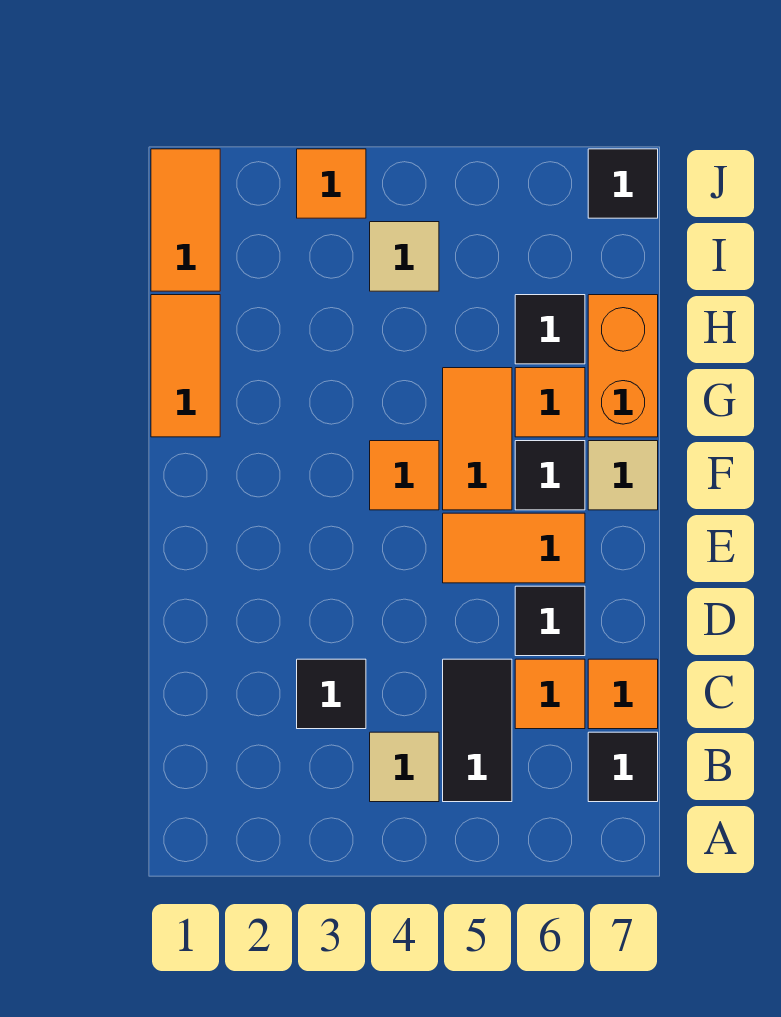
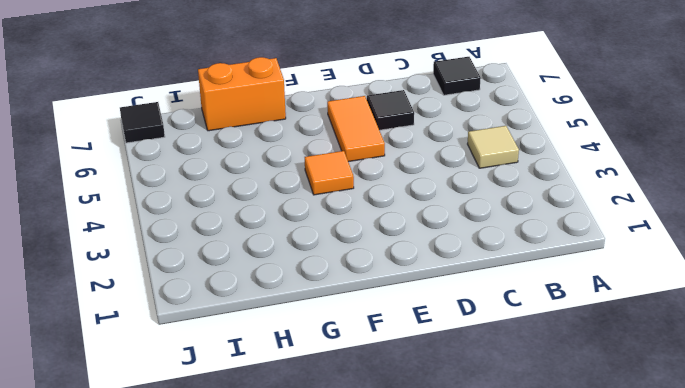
none -> black tile B5:C5 level 1
none -> black tile C3 level 1
none -> orange tile C6 level 1

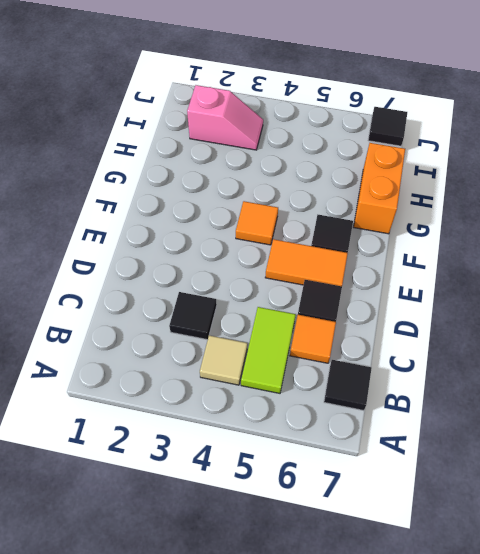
lime tile B5:C5 level 1 -> black tile B5:C5 level 1
pink slope I2:I3 level 1 top 2 -> none
none -> orange tile C7 level 1
none -> orange tile F5:G5 level 1
none -> tan tile F7 level 1

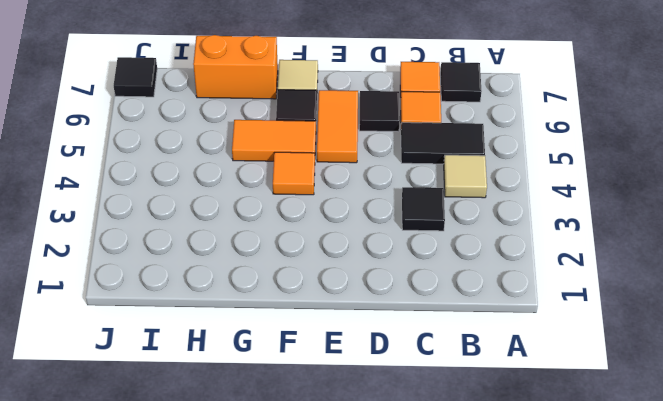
none -> orange tile G1:H1 level 1
none -> orange tile G6 level 1
none -> black tile H6 level 1

